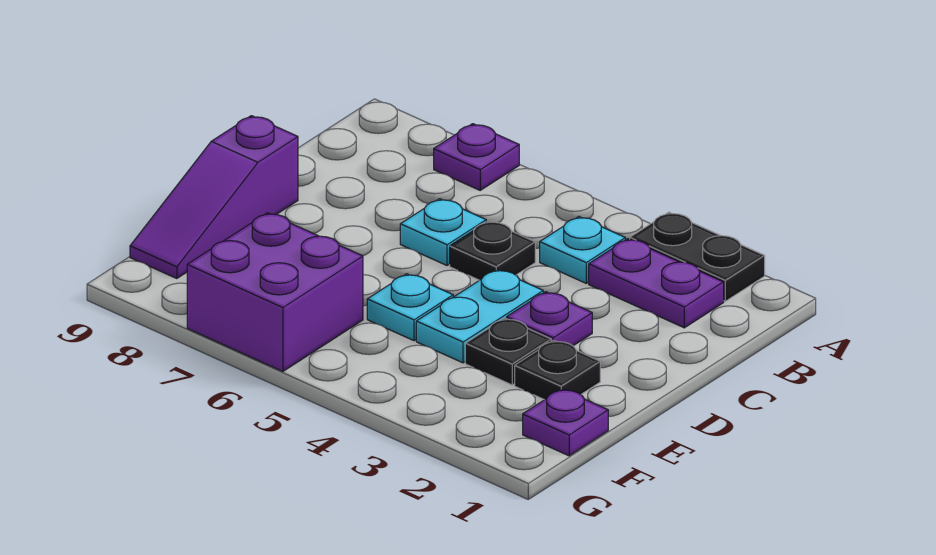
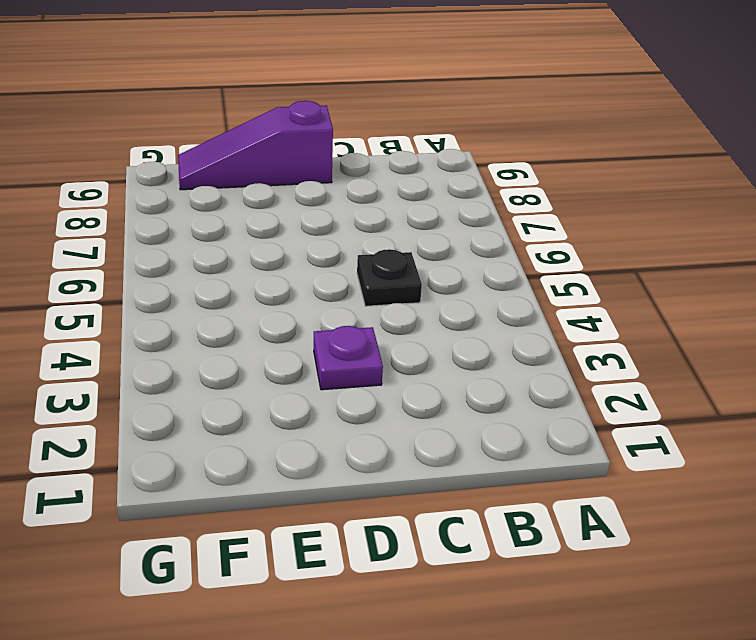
none -> black plate A2:A3 level 1
none -> purple plate A7 level 1
none -> purple plate B2:B3 level 1

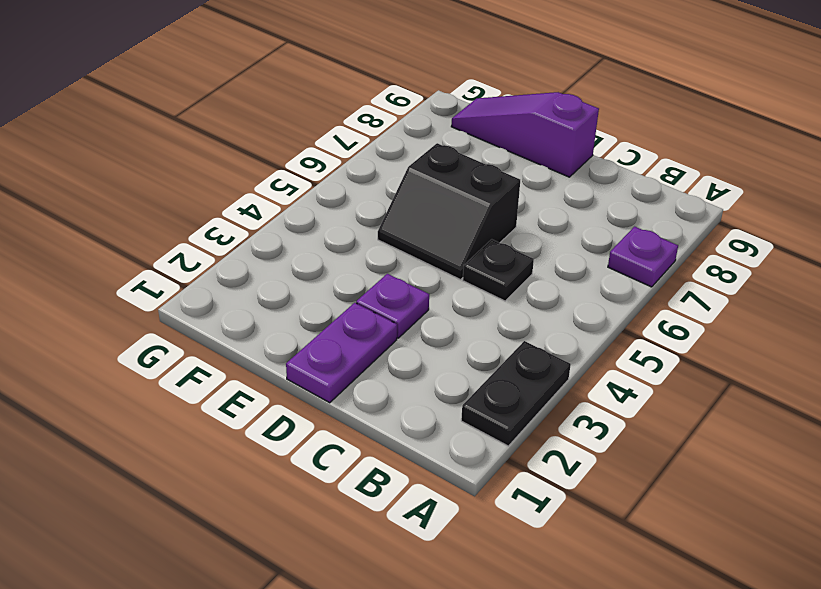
purple plate D1:D2 level 1 -> purple plate B2:B3 level 1
black slope D5:E6 level 1 top 6 -> cyan plate E5 level 1
none -> cyan plate B4 level 1
none -> cyan plate C6 level 1
none -> cyan plate D4:E4 level 1

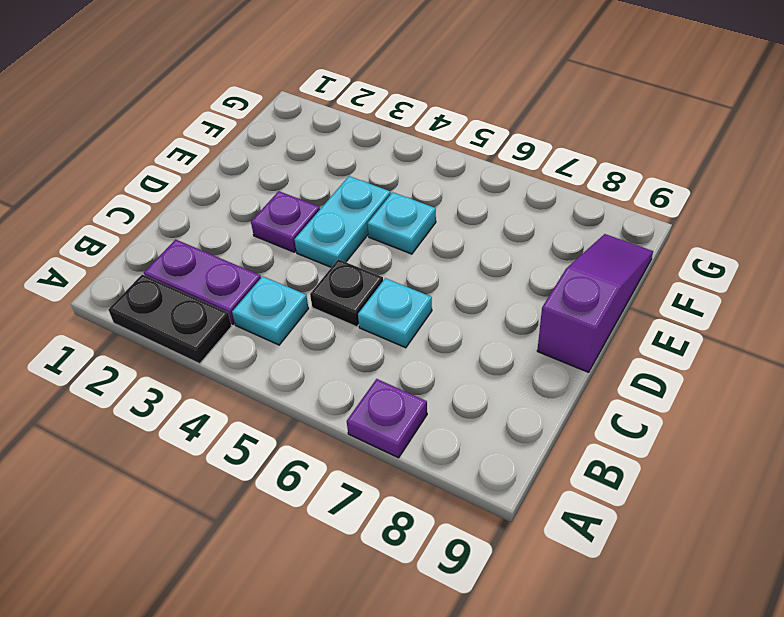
none -> black plate E2 level 1
none -> black plate E3 level 1
none -> purple plate F1 level 1

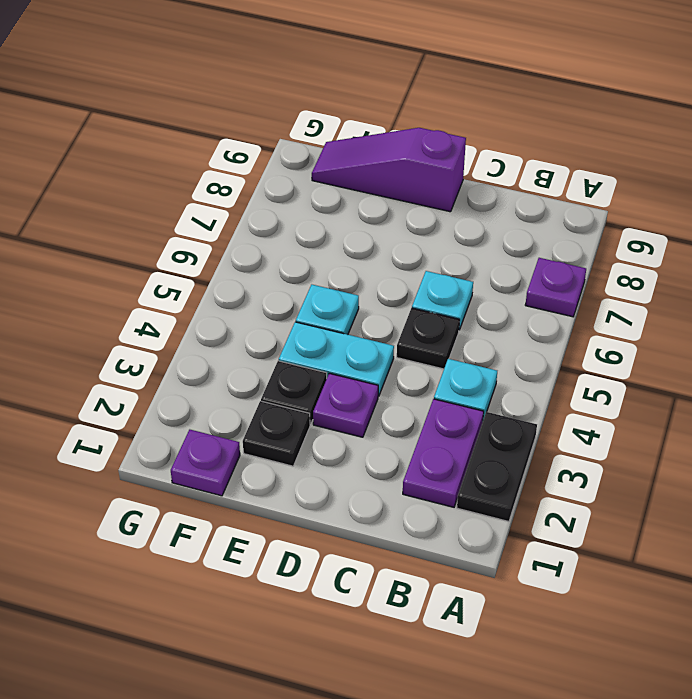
none -> purple brick F6:G7 level 1

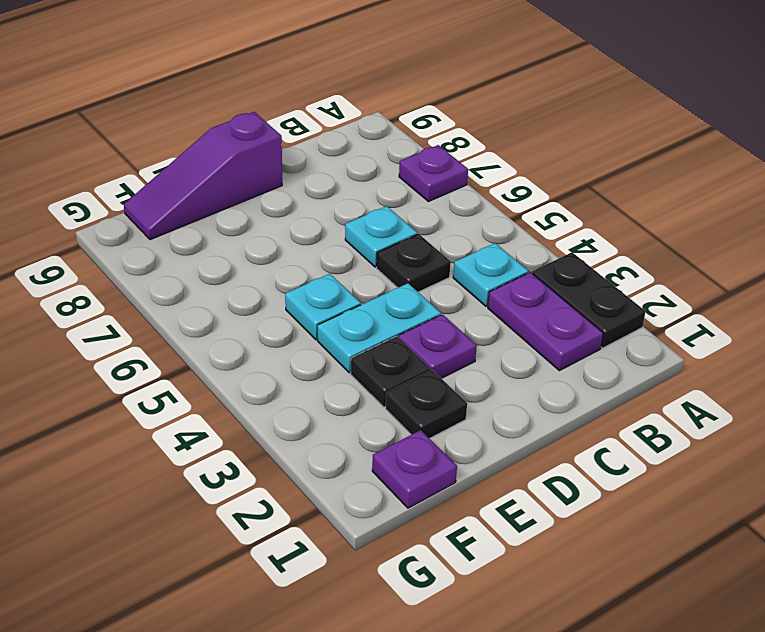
none -> purple brick F6:G7 level 1

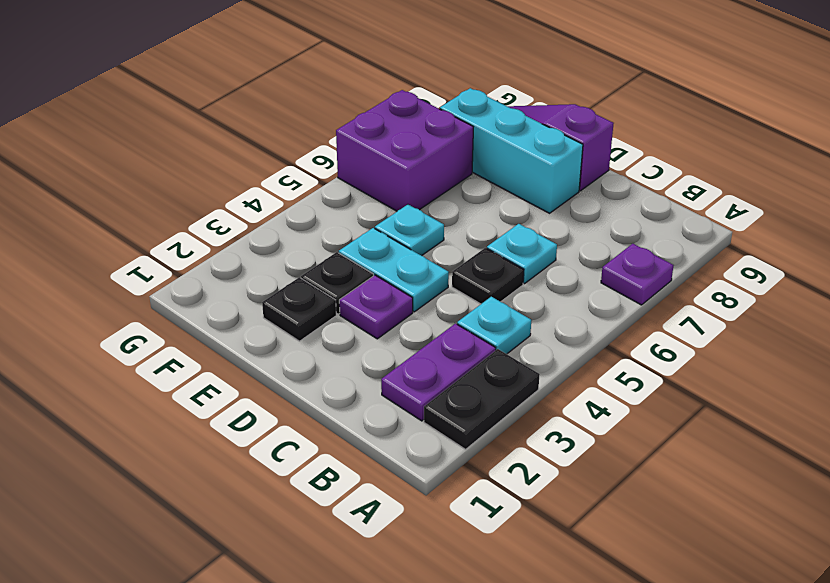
cyan brick D8:F8 level 1 -> none
none -> purple plate F1 level 1

